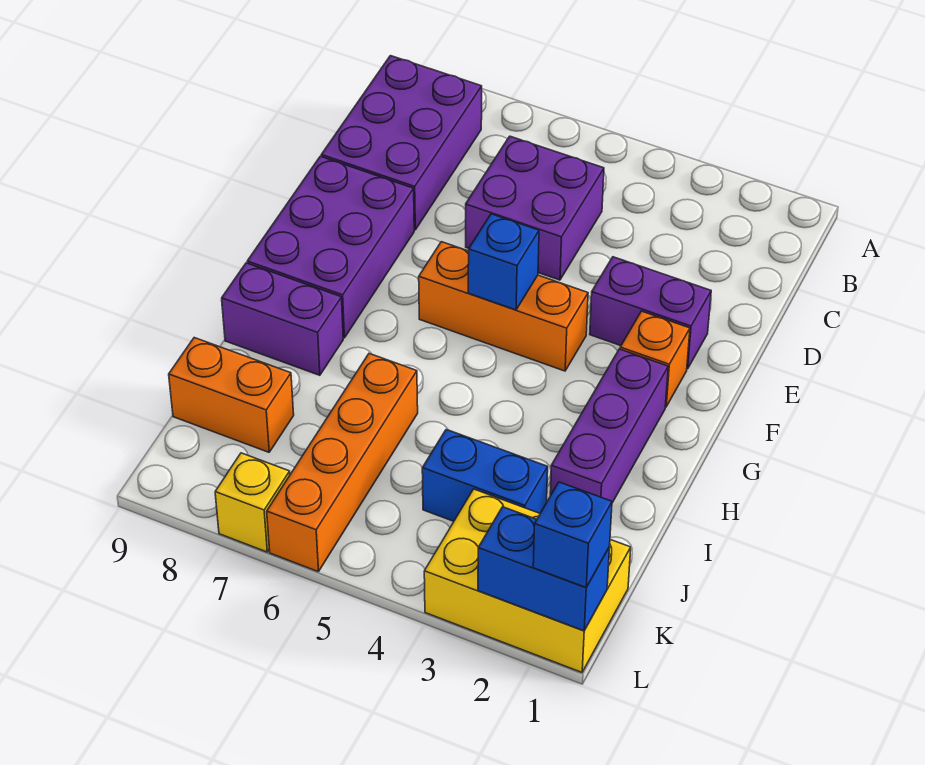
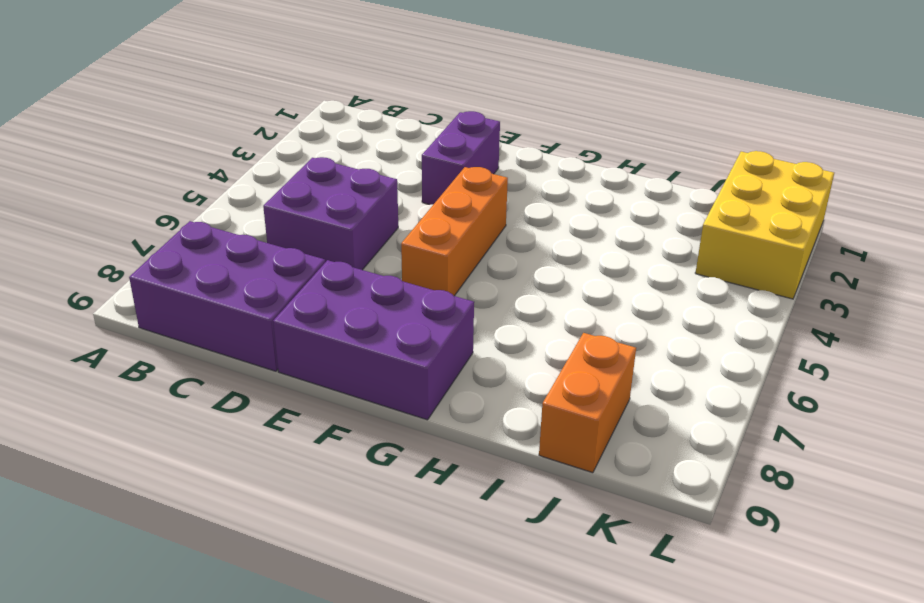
none -> orange brick F2 level 1
none -> purple brick G2:I2 level 1
none -> purple brick H8:H9 level 1

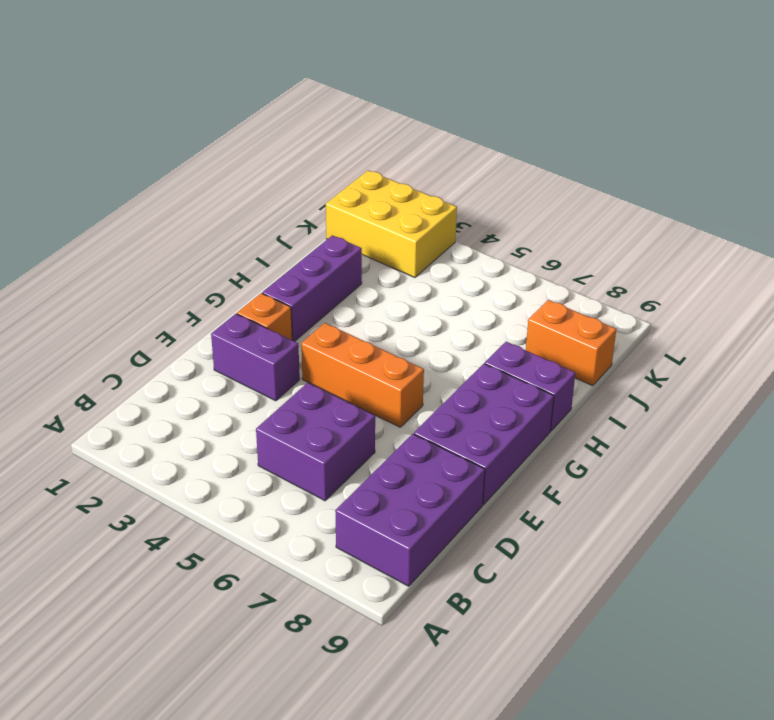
none -> orange brick I6:L6 level 1
none -> blue brick J3:J4 level 1
none -> yellow brick L7 level 1

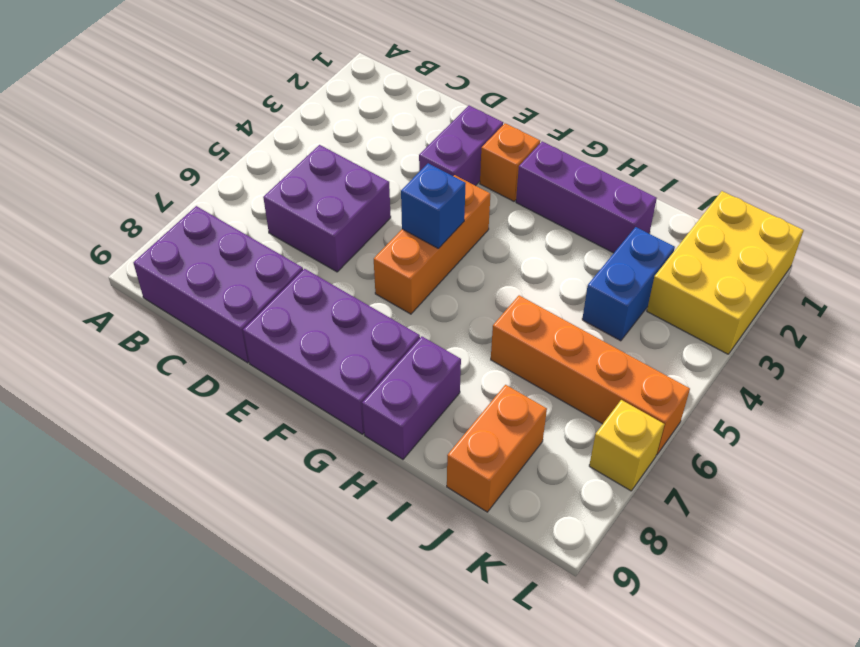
none -> blue brick L1:L2 level 2
none -> blue brick L1 level 3

